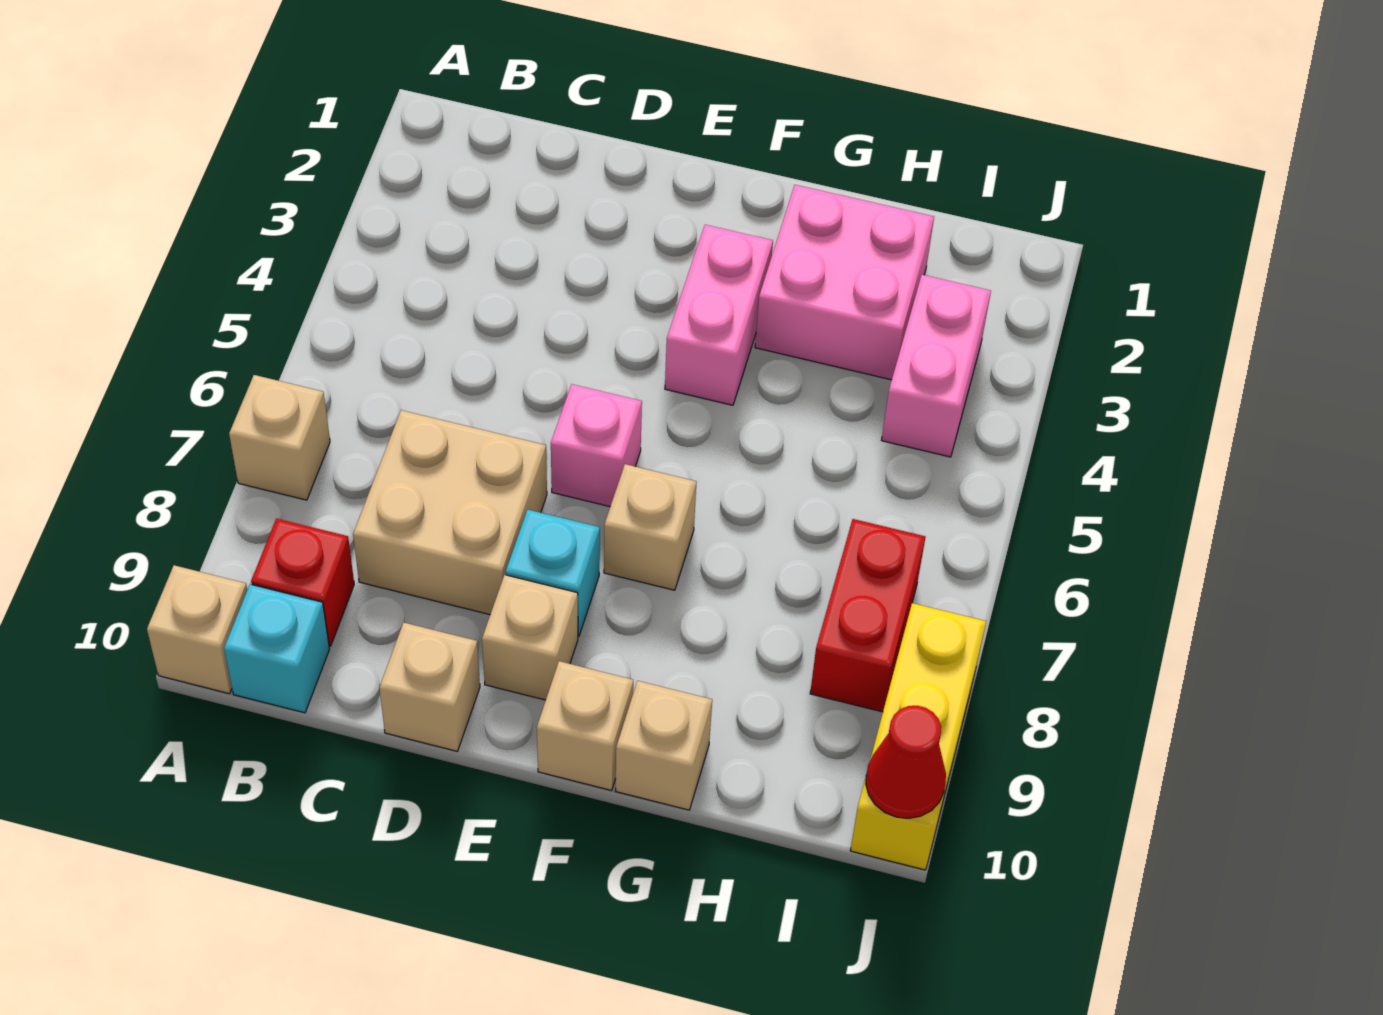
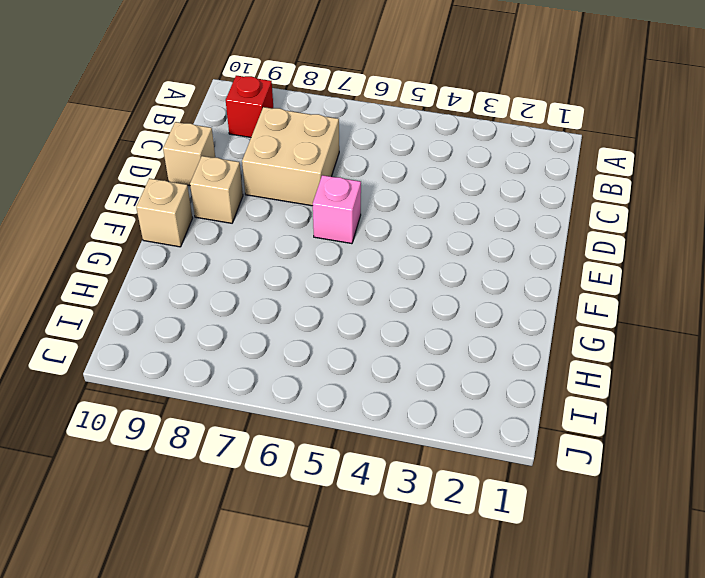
none -> tan brick A7 level 1
none -> tan brick A10 level 1
none -> cyan brick B10 level 1

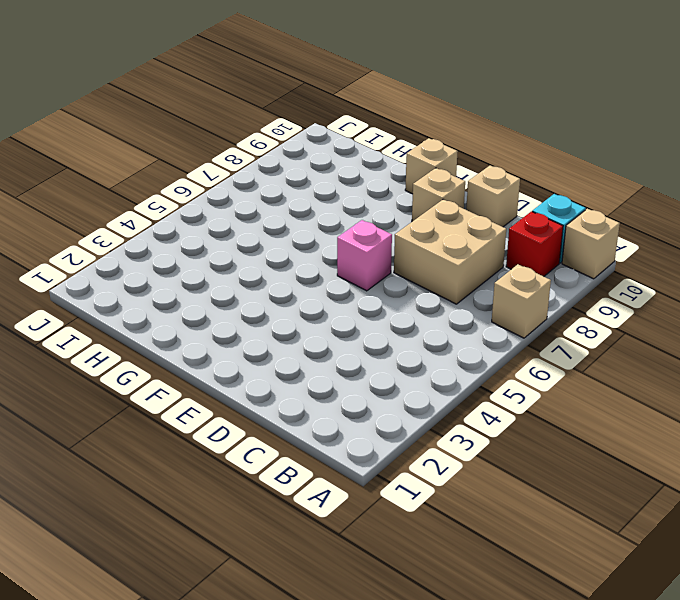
none -> cyan brick E8 level 1
none -> pink brick F3:F4 level 1
none -> tan brick F7 level 1

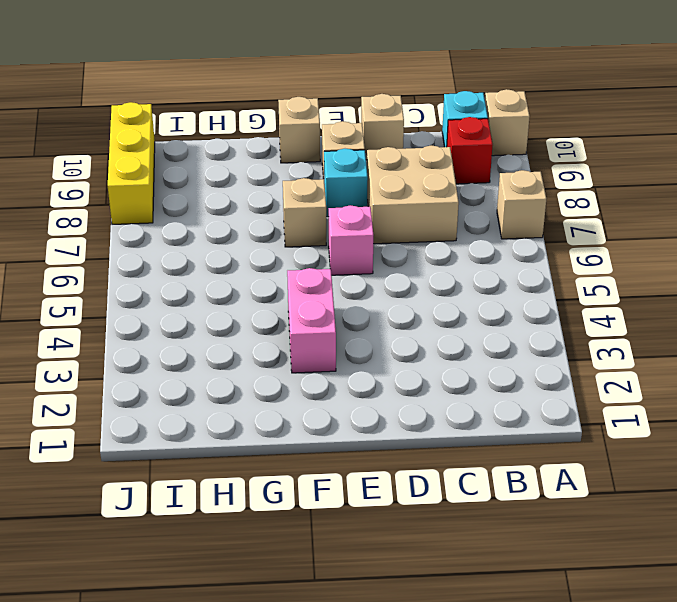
none -> pink brick G2:H3 level 1
none -> tan brick G10 level 1
none -> pink brick I3:I4 level 1

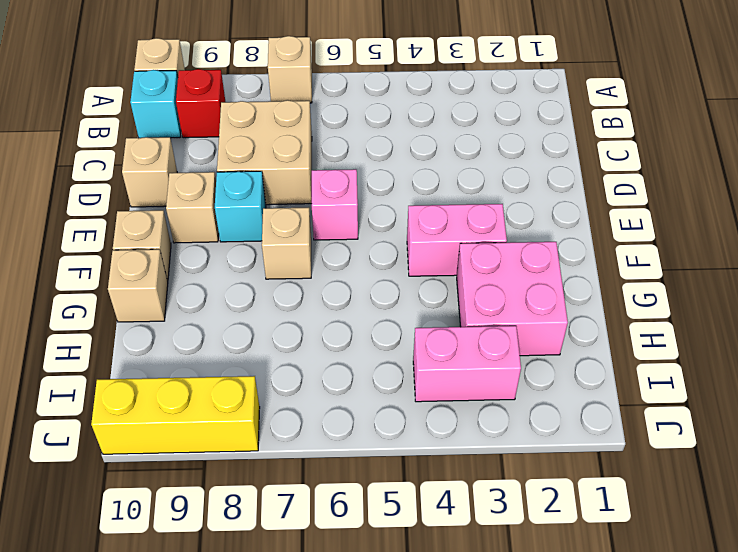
none -> red brick I7:I8 level 1
none -> red cone J10 level 2

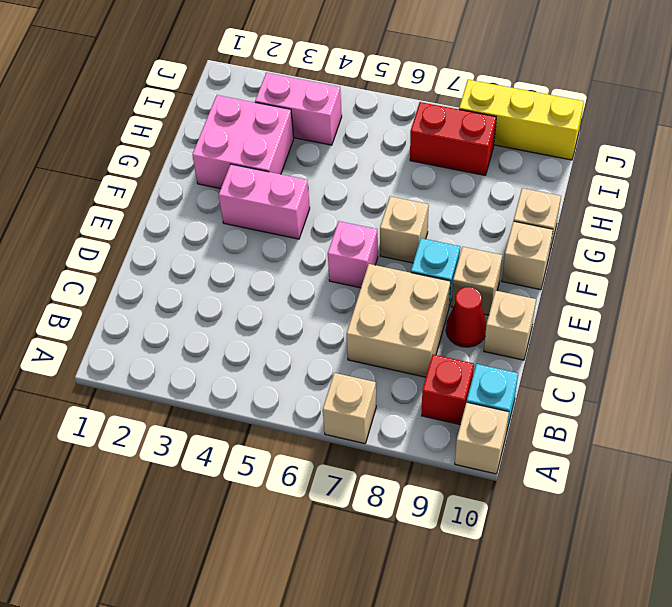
red cone D9 level 1 -> red cone J10 level 2

